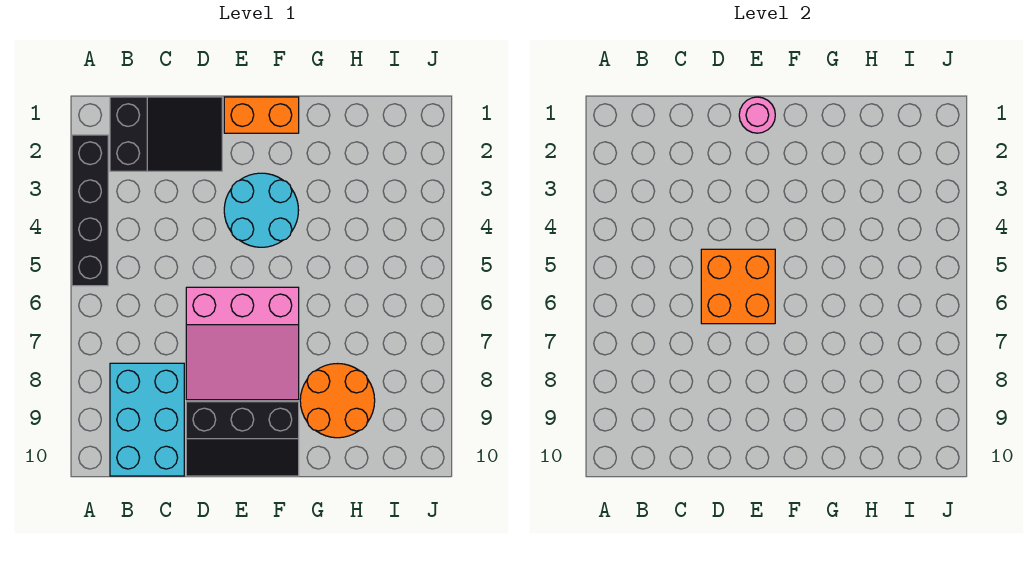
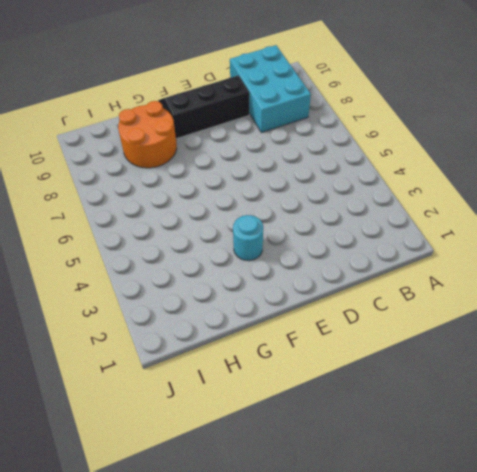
cyan round brick F3 level 1 -> cyan round brick E3:F4 level 1
none -> black brick A2:A5 level 1
none -> black slope B1:D2 level 1 top B

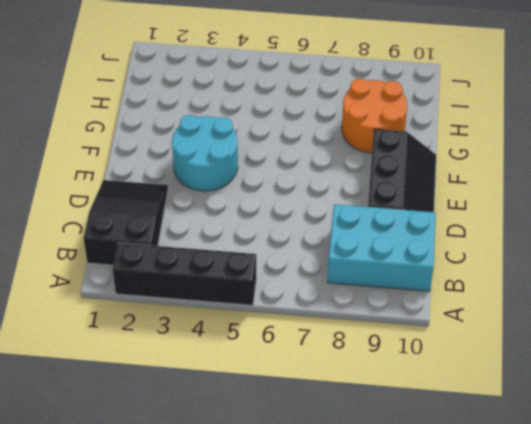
none -> pink slope D6:F8 level 1 top 6
none -> orange brick E1:F1 level 1

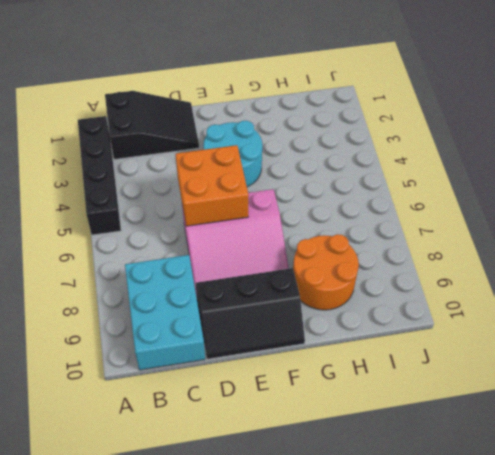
none -> orange brick E1:F1 level 1
none -> pink round brick E1 level 2

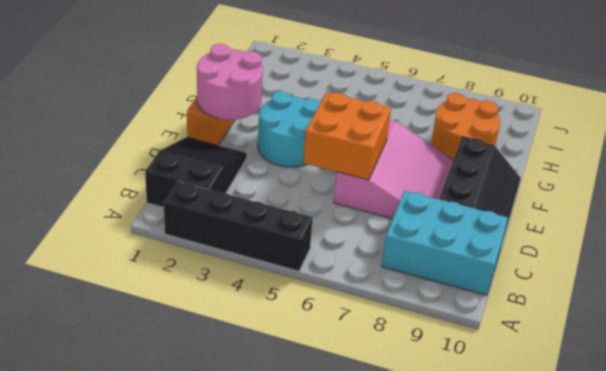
pink round brick E1:F2 level 2 -> pink round brick E1 level 2

